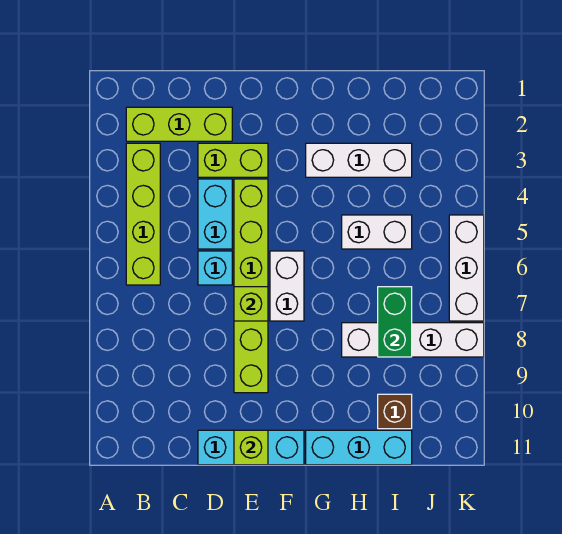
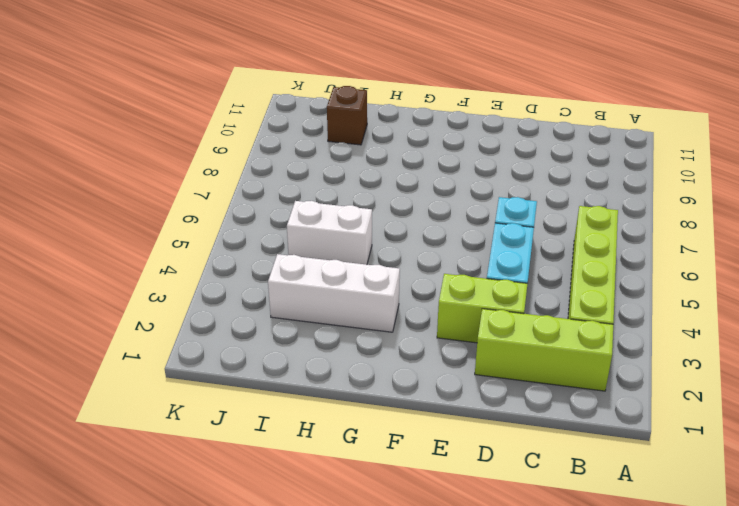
none -> cyan brick D11:F11 level 1
none -> lime brick E4:E9 level 1
none -> white brick F6:F7 level 1

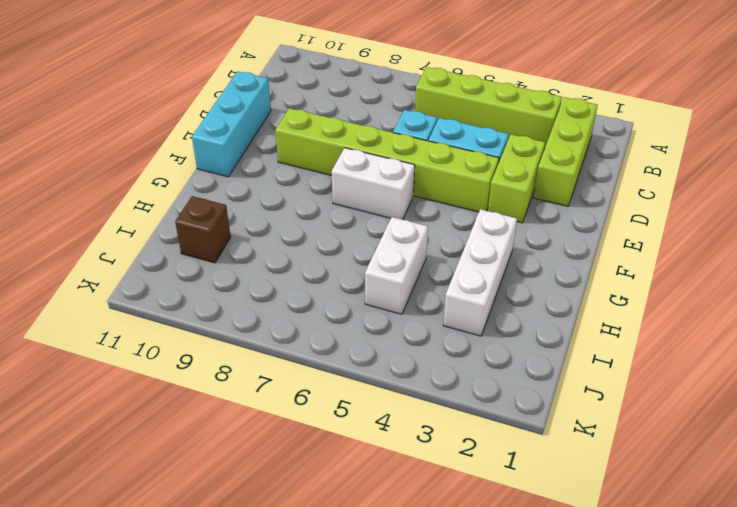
none -> cyan brick G11:I11 level 1
none -> white brick H8:K8 level 1
none -> white brick K5:K7 level 1

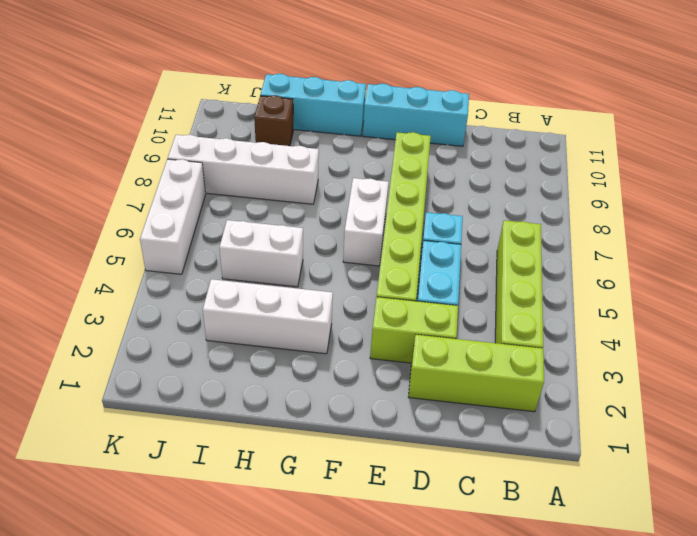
none -> lime brick E7 level 2
none -> lime brick E11 level 2
none -> green brick I7:I8 level 2

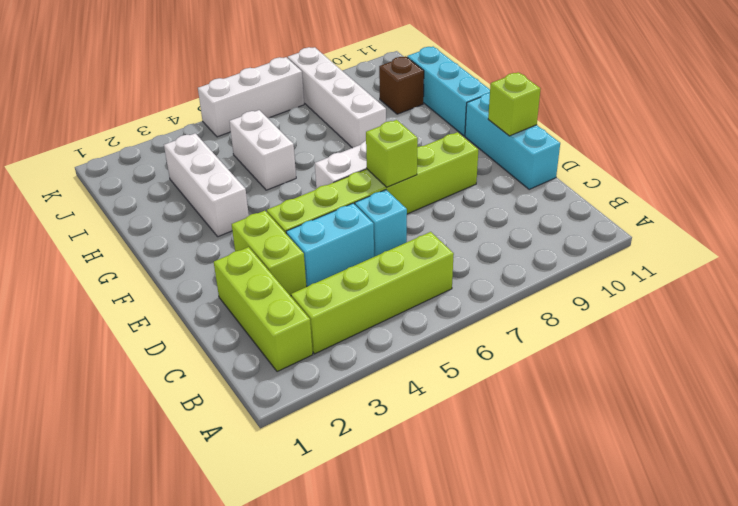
none -> green brick I7:I8 level 2

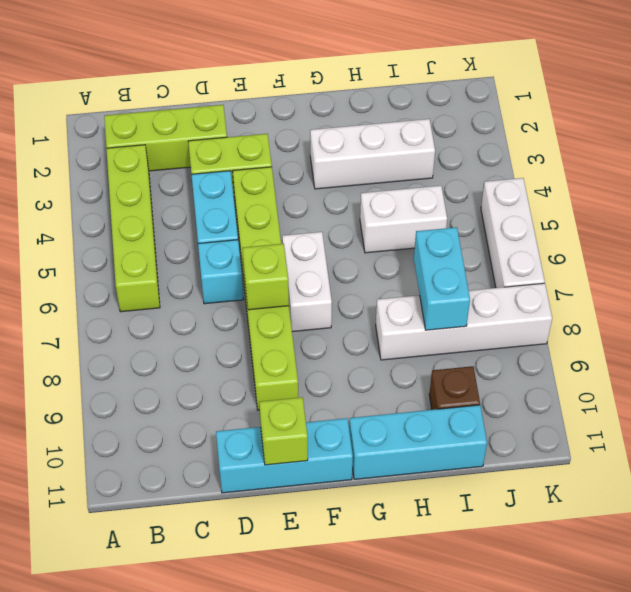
cyan brick I7:I8 level 2 -> green brick I7:I8 level 2

